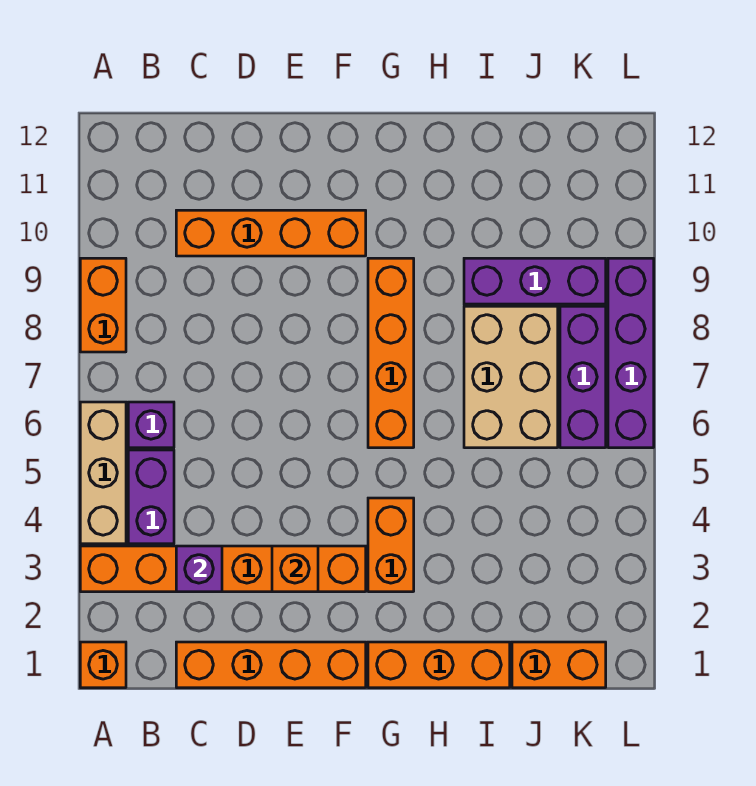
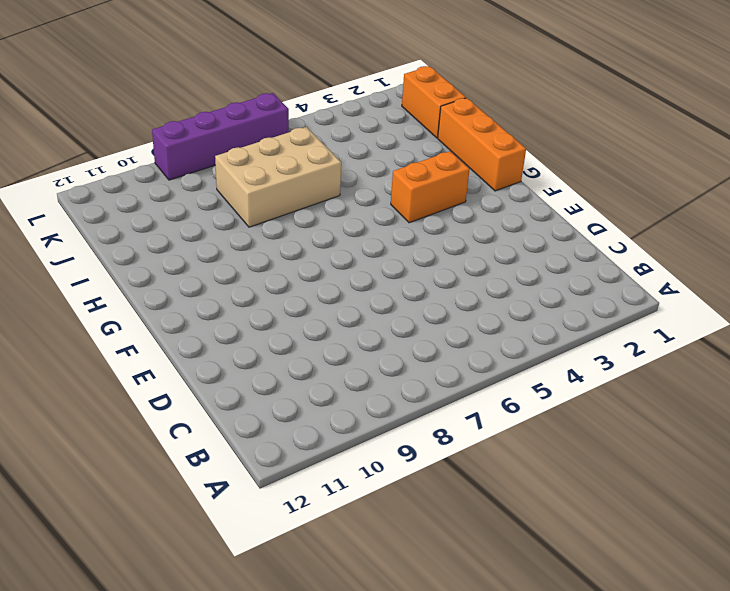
none -> orange brick A1 level 1
none -> orange brick A3:F3 level 1
none -> tan brick A4:A6 level 1

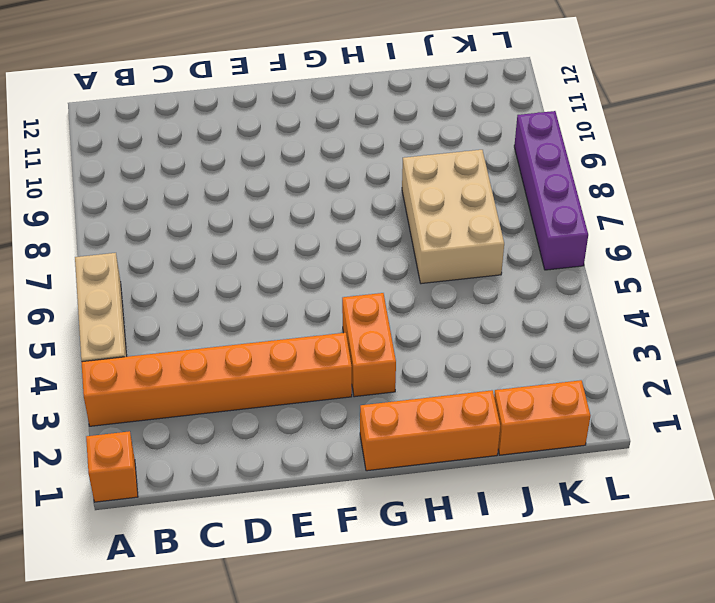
none -> orange brick A8:A9 level 1
none -> purple brick B4:B5 level 1
none -> purple brick B6 level 1

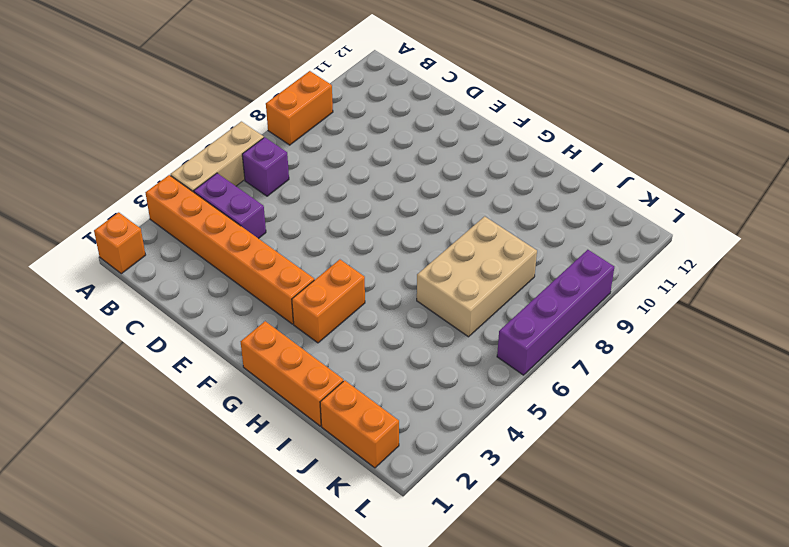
purple brick B4:C4 level 1 -> purple brick B4:B5 level 1
none -> orange brick C1:F1 level 1
none -> orange brick C10:F10 level 1
none -> orange brick G6:G9 level 1

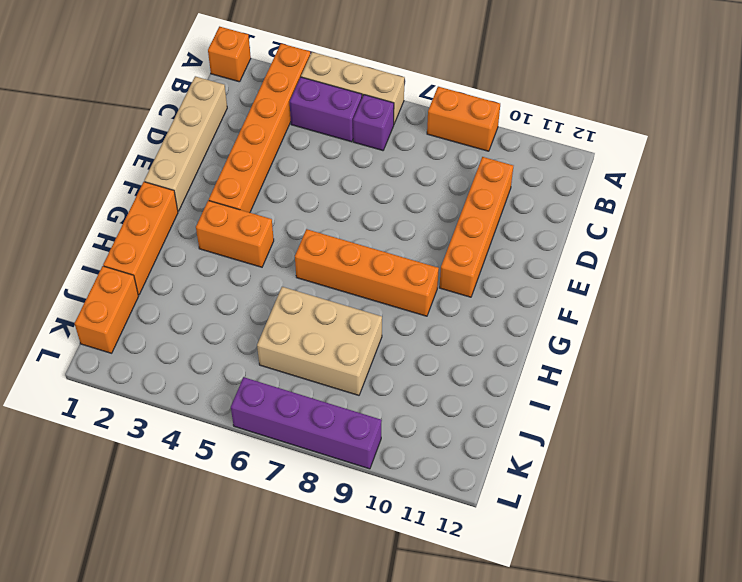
tan brick C1:F1 level 1 -> orange brick C1:F1 level 1
none -> purple brick I9:K9 level 1
none -> purple brick K6:K8 level 1
none -> purple brick C3 level 2

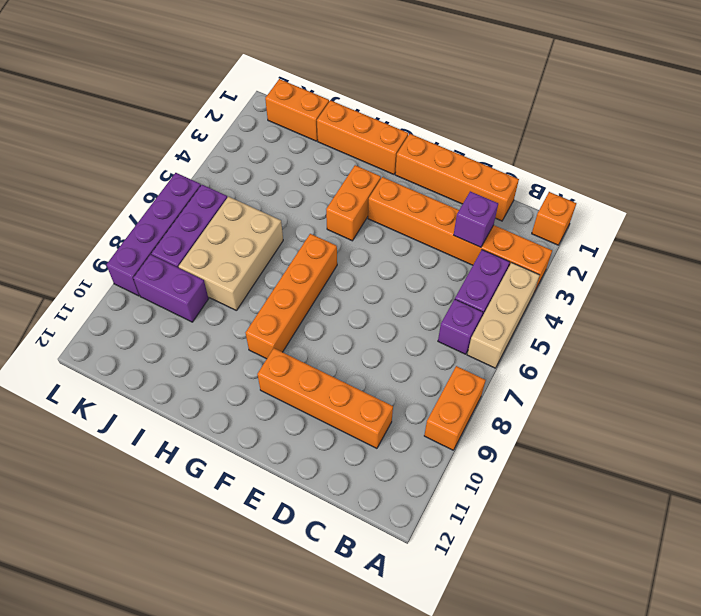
purple brick J9:K9 level 1 -> purple brick I9:K9 level 1
none -> orange brick E3 level 2

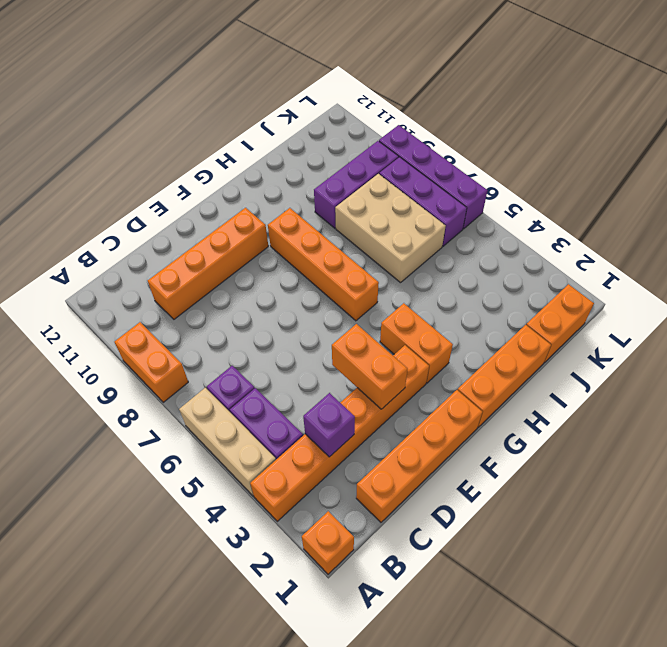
orange brick E3:E4 level 2 -> orange brick E3 level 2

